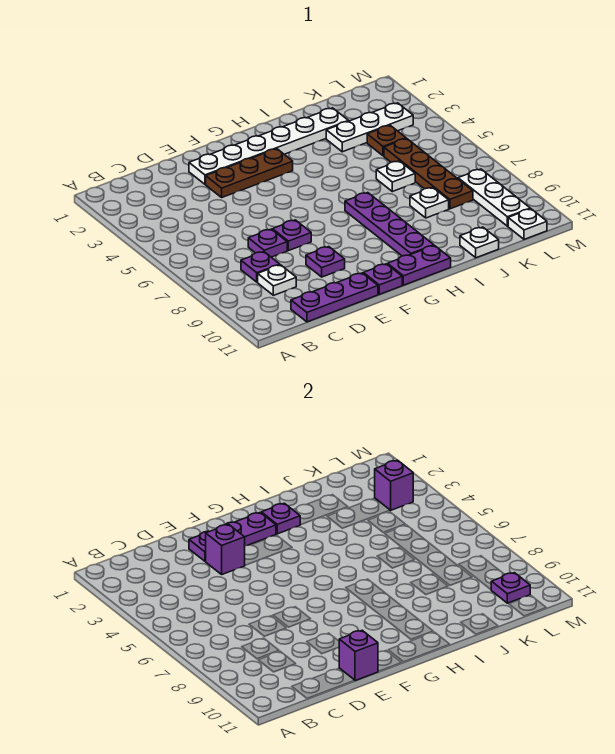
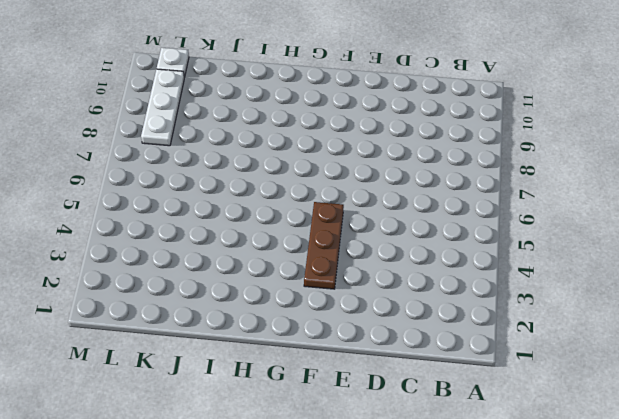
brown plate F3:F5 level 1 -> brown plate E3:G3 level 1
none -> purple plate C8 level 1
none -> white plate C9 level 1
none -> purple plate C11:E11 level 1

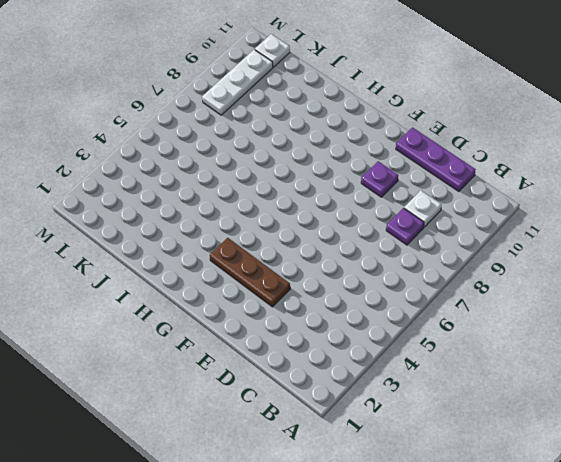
none -> purple plate D7 level 1
none -> white plate E2:J2 level 1
none -> purple plate E7 level 1

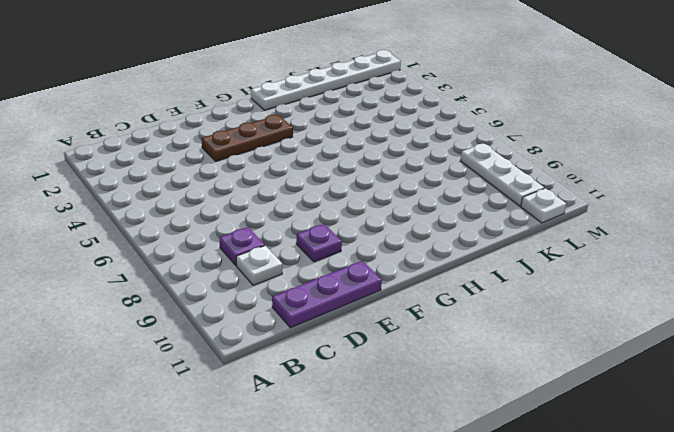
white plate H1:M1 level 1 -> white plate E2:J2 level 1
none -> purple plate D7 level 1
none -> purple plate E7 level 1
none -> purple plate F11 level 1

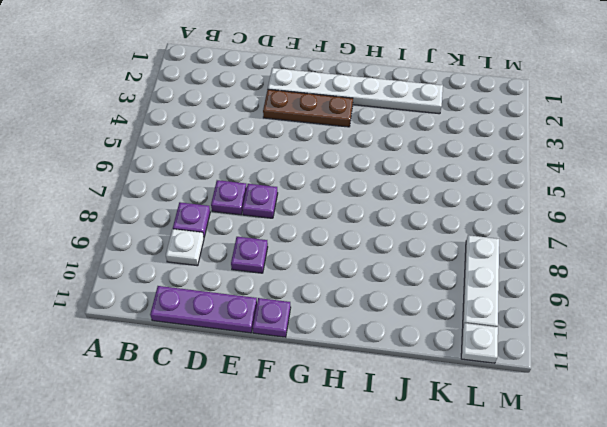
none -> purple plate G11:H11 level 1
none -> purple plate H7:H10 level 1
none -> white plate J3:L3 level 1

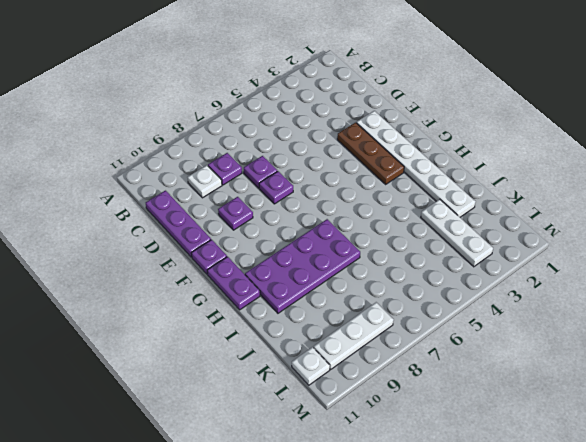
purple plate H7:I10 level 1 -> purple plate H7:H10 level 1
none -> white plate J6 level 1
none -> white plate J8 level 1
none -> white plate J11 level 1

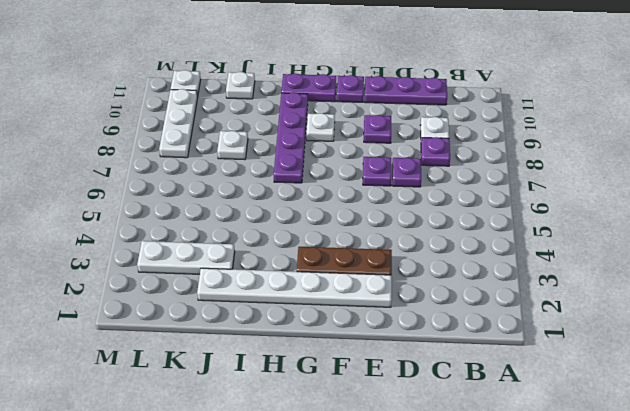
white plate G9 level 1 -> white plate J6 level 1
none -> brown plate K4 level 1
none -> brown plate K5:K8 level 1
none -> purple plate E2:G2 level 2

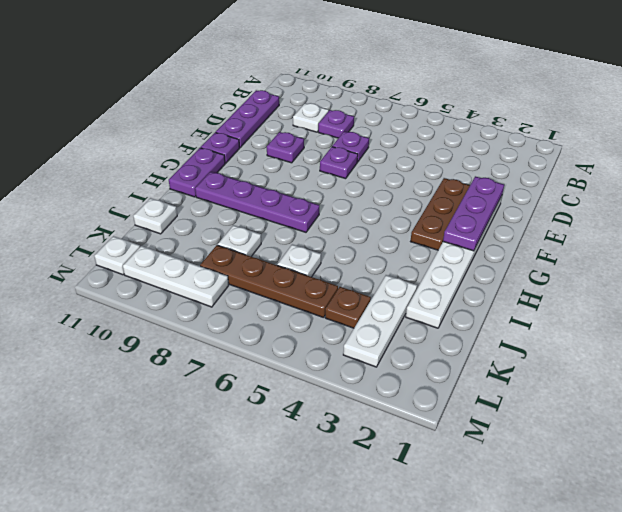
none -> purple brick E3 level 2
none -> purple brick E11 level 2
none -> purple plate H2 level 2

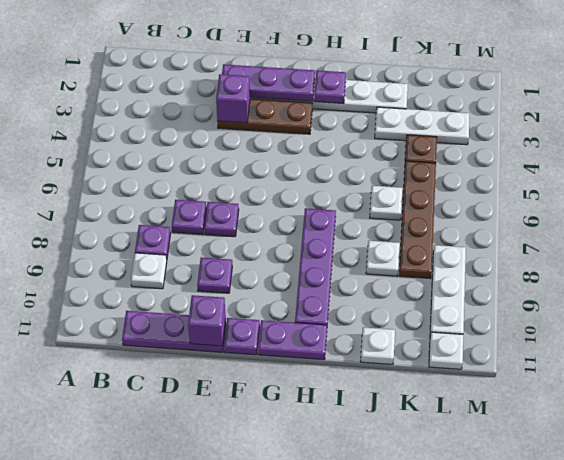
none -> purple brick L3 level 2
none -> purple plate L10 level 2

